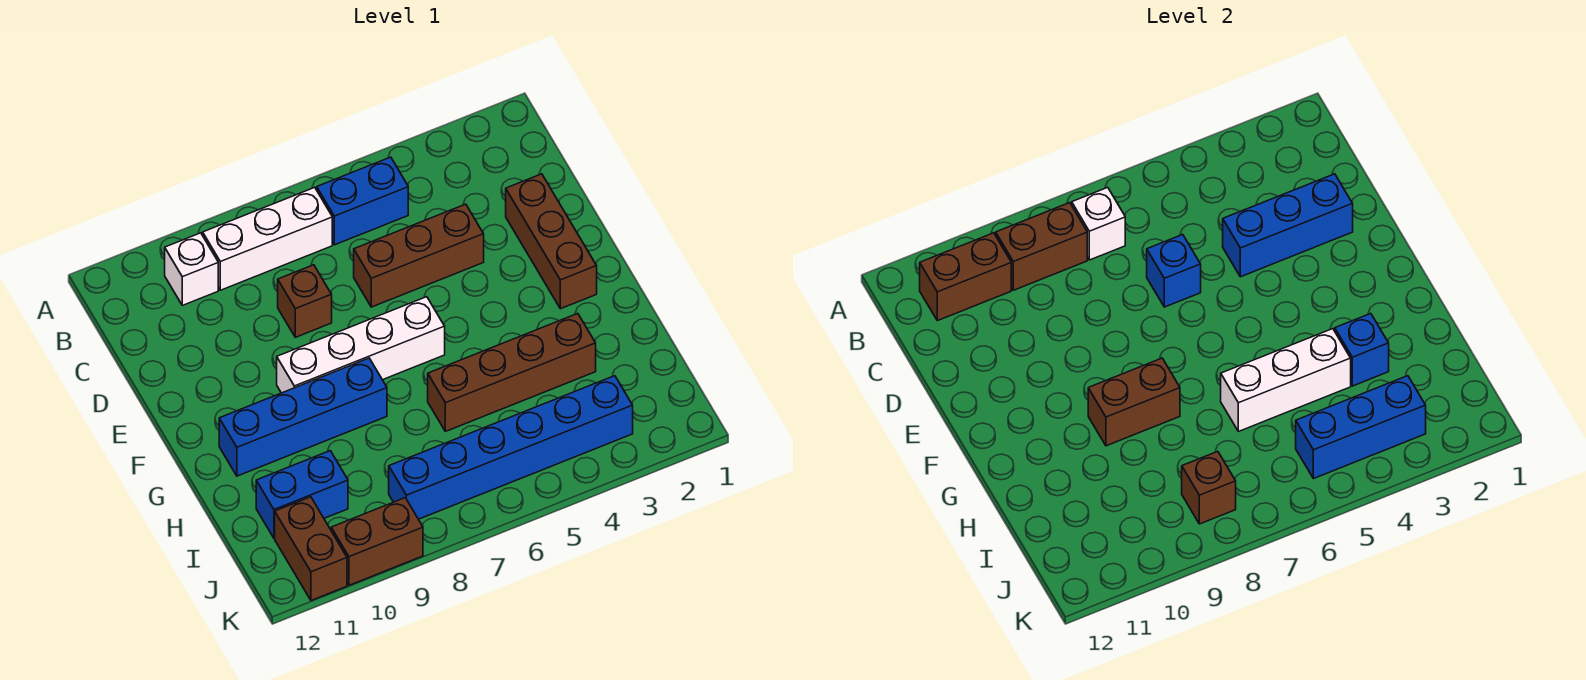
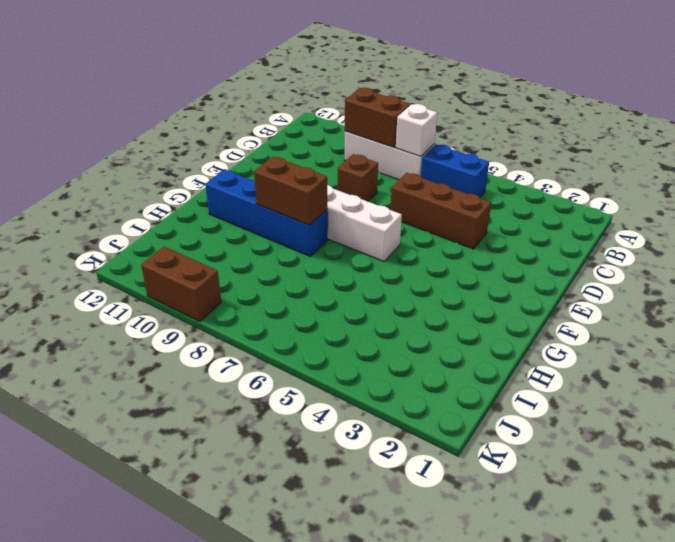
none -> white brick B10 level 1
none -> brown brick D2:F2 level 1
none -> brown brick H3:H6 level 1

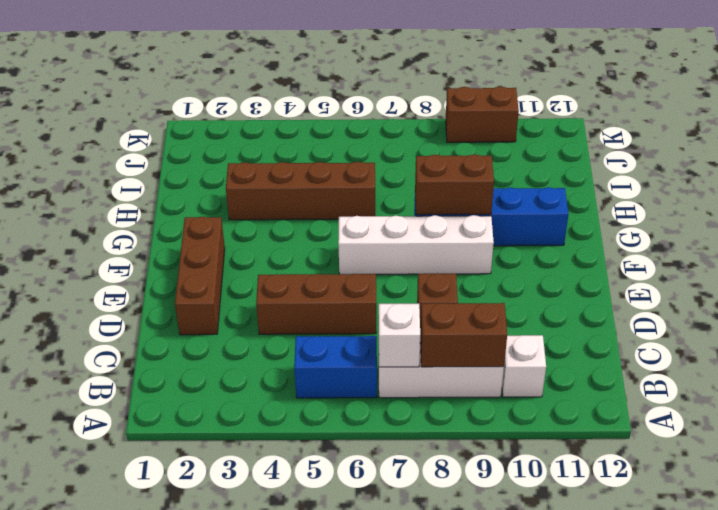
none -> blue brick I10:I11 level 1
none -> blue brick J3:J8 level 1
none -> brown brick J11:K11 level 1

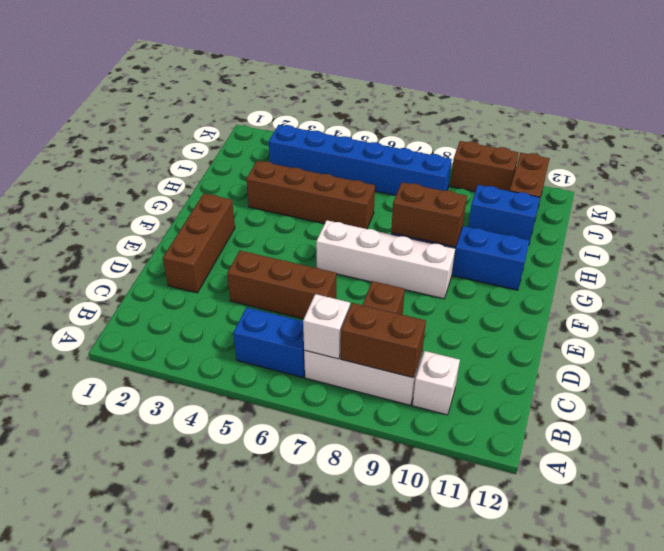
none -> brown brick B10:B11 level 2
none -> blue brick D2:D4 level 2
none -> blue brick D6 level 2

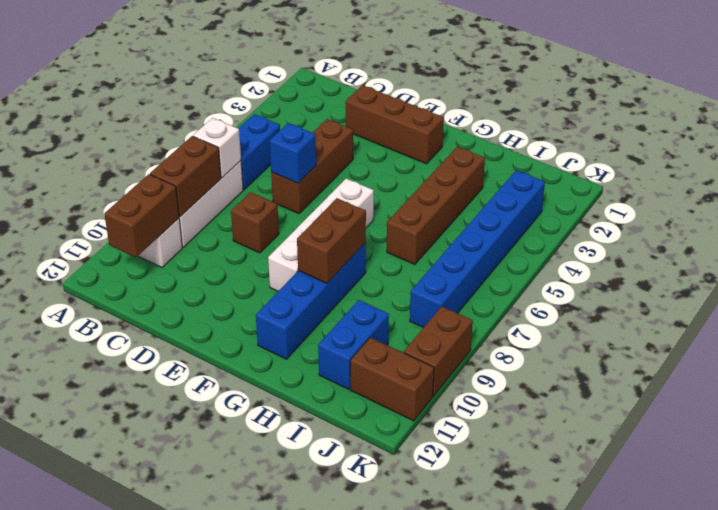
none -> blue brick D2:D4 level 2
none -> blue brick H3 level 2
none -> white brick H4:H6 level 2

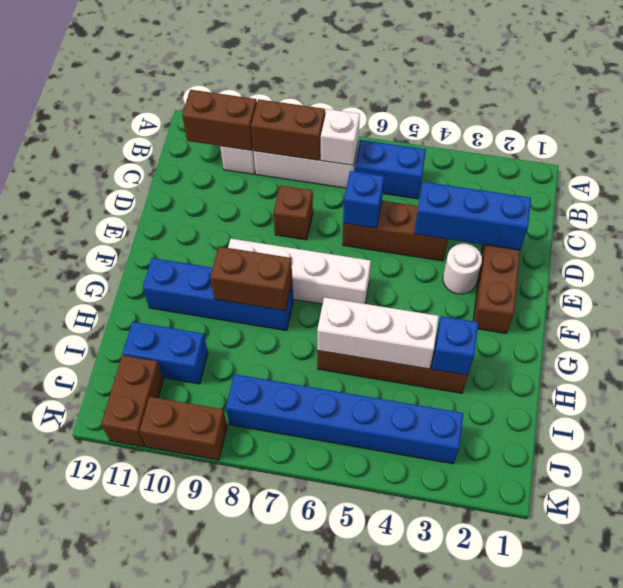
white round brick E3 level 1 -> none
none -> blue brick J3:J5 level 2
none -> brown brick J8 level 2

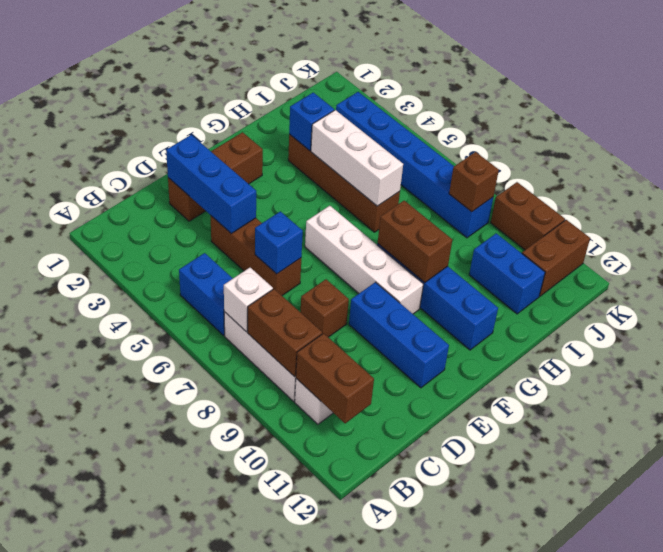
blue brick E9:E11 level 1 -> blue brick J3:J5 level 2

